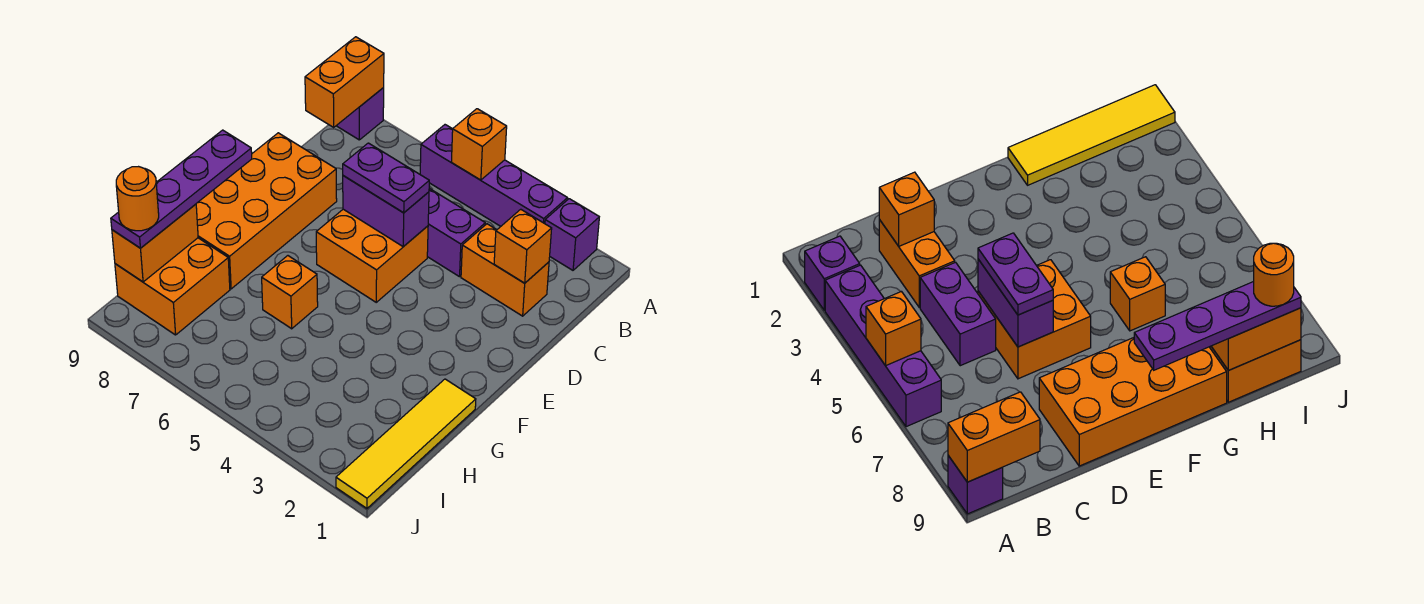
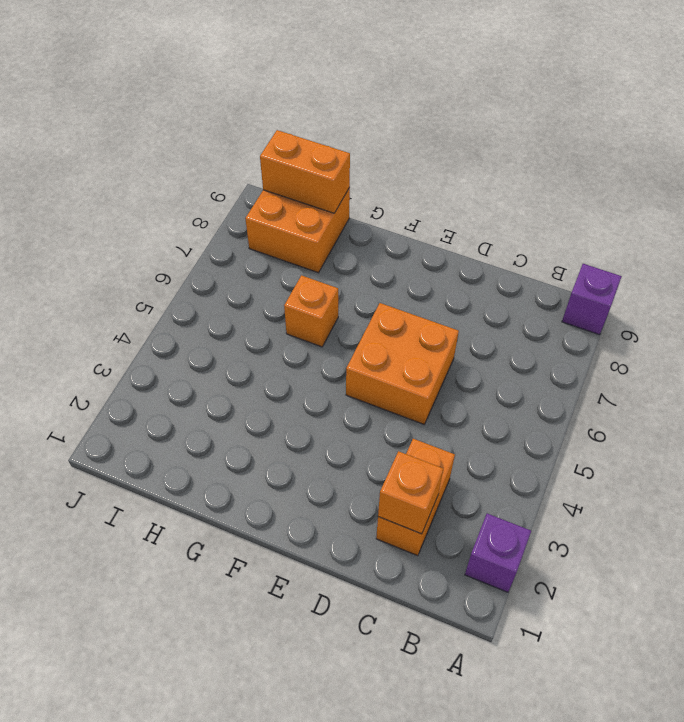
none -> purple brick A3:A6 level 1
none -> purple brick C4:C5 level 1
none -> orange brick D8:G9 level 1

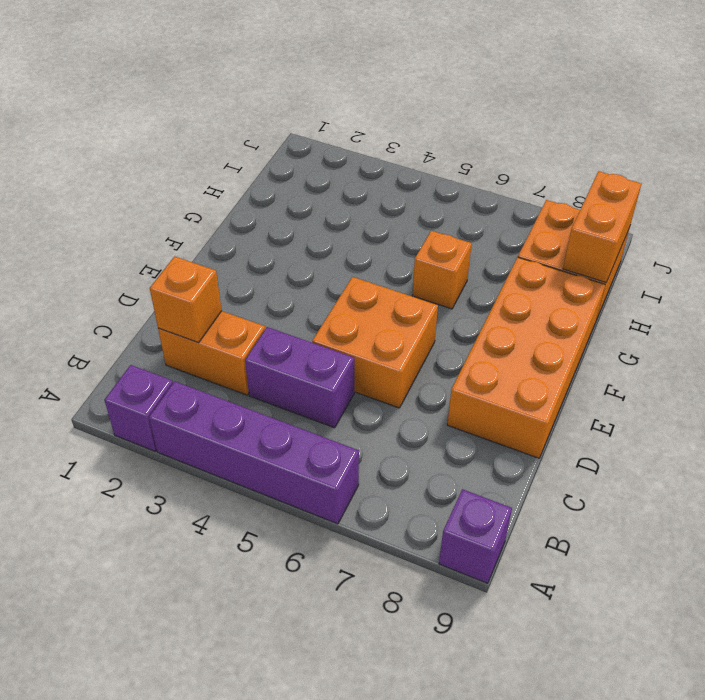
none -> yellow tile G1:J1 level 1
none -> orange brick A5 level 2
none -> orange brick A9:B9 level 2

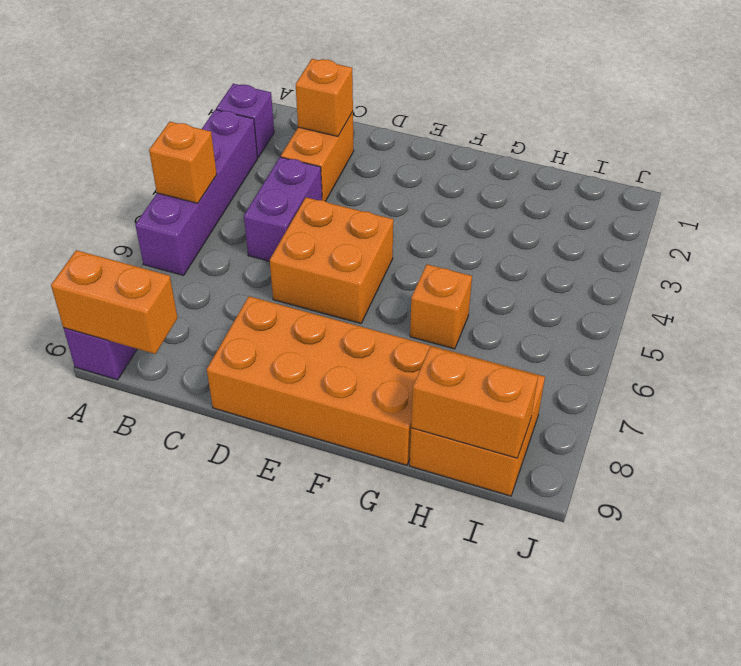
none -> yellow tile G1:J1 level 1
none -> purple brick D5:D6 level 2
none -> purple plate D5:D6 level 3

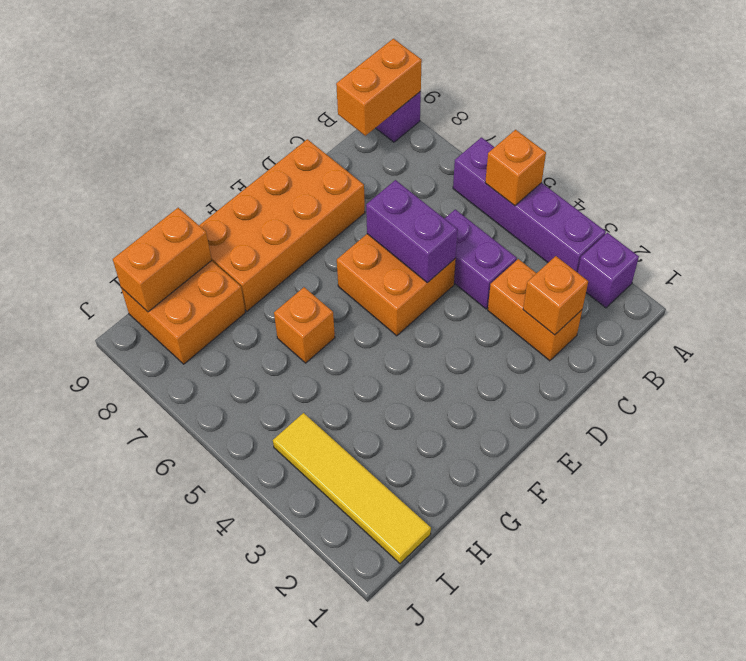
yellow tile I1:I4 level 1 -> yellow tile G1:J1 level 1
none -> purple plate D5:D6 level 3
none -> purple plate F9:I9 level 3
none -> orange round brick I9 level 4

